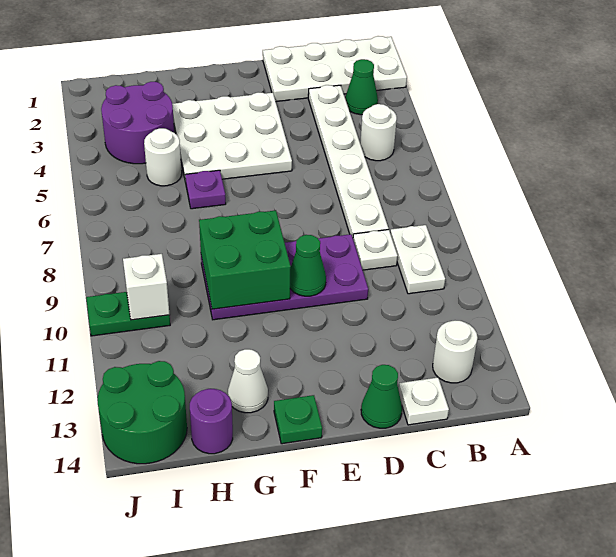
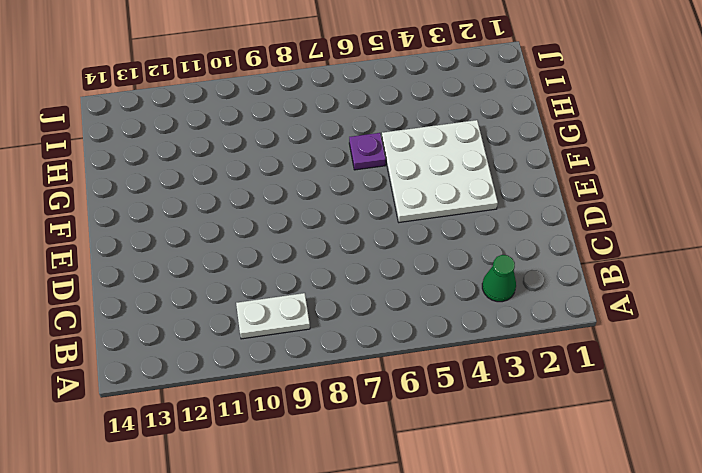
none -> white plate A1:D2 level 1
none -> white round brick B5 level 1
none -> white round brick B13 level 1

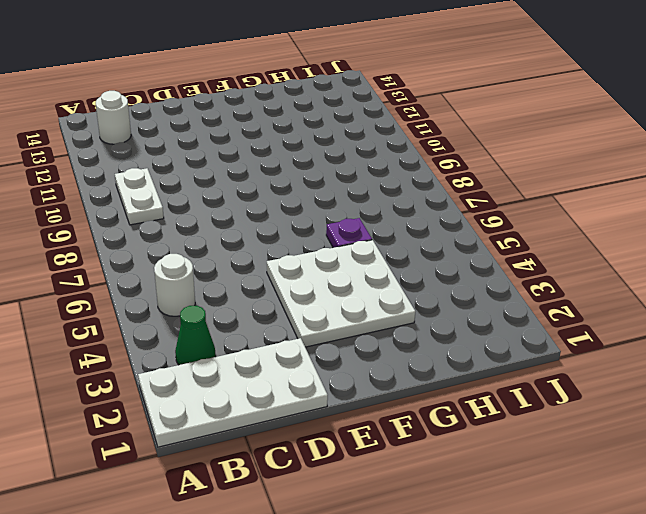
none -> white plate C3:C8 level 1
none -> white plate C9 level 1
none -> white plate C14 level 1

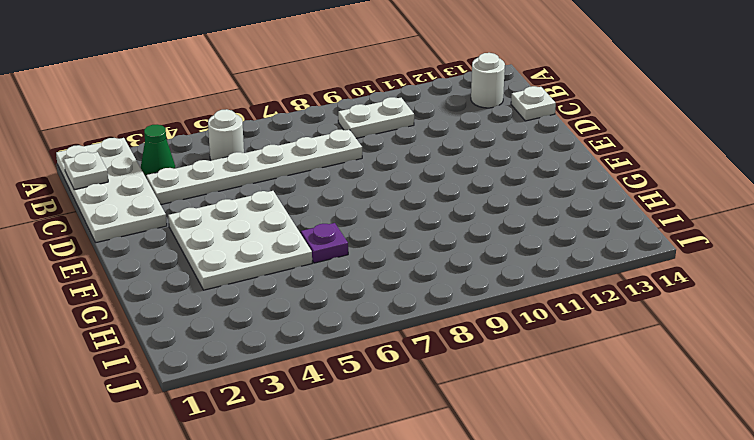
white plate B1 level 2 -> white plate C9 level 1
none -> purple plate D9:G10 level 1
none -> green cone D14 level 1
none -> green plate F14 level 1

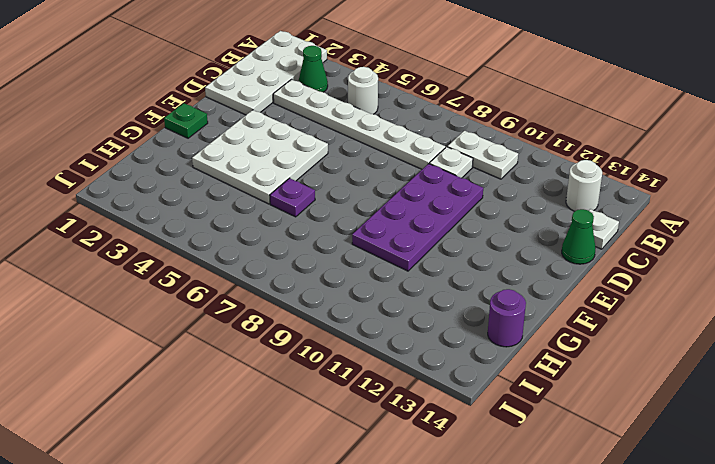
green plate F1 level 1 -> green plate F14 level 1
none -> white cone G13 level 1
none -> purple round brick H3:I4 level 1
none -> white round brick H5 level 1

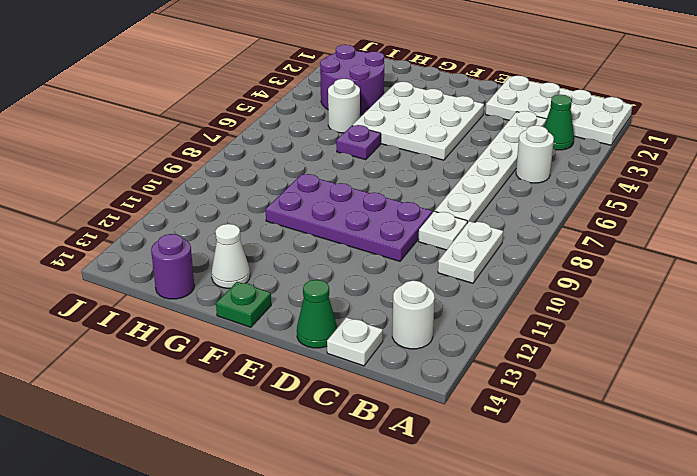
none -> green plate I10:J10 level 1
none -> green round brick I13:J14 level 1
none -> green cone E10 level 2

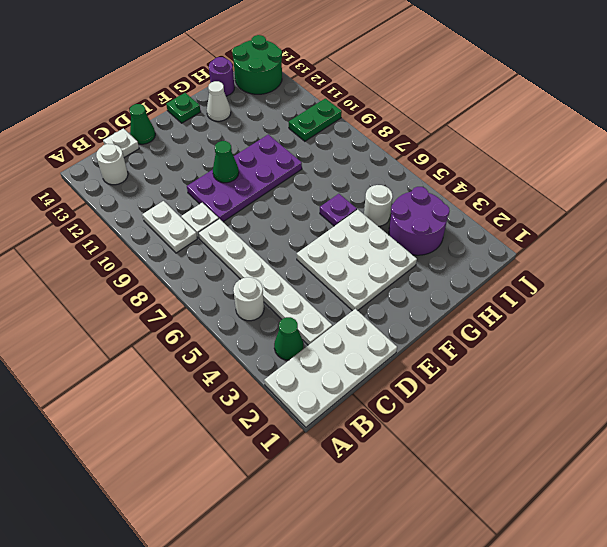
none -> green brick F9:G10 level 2
none -> white brick I10 level 2

